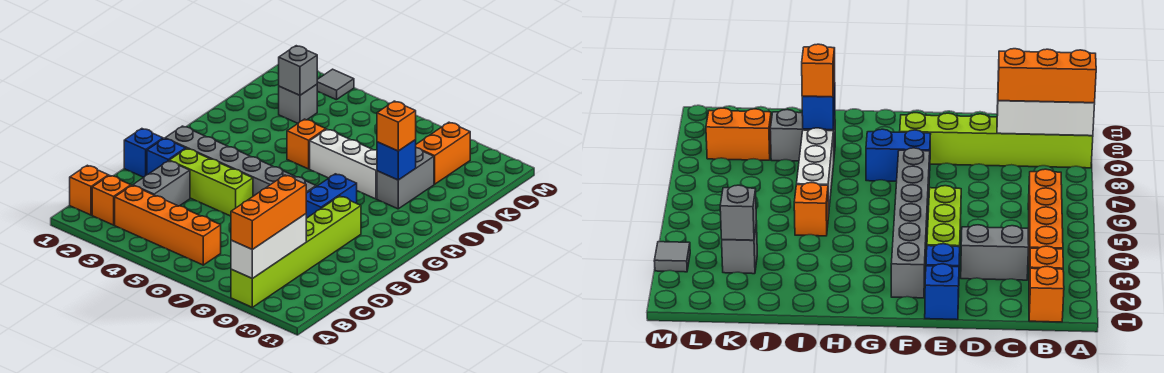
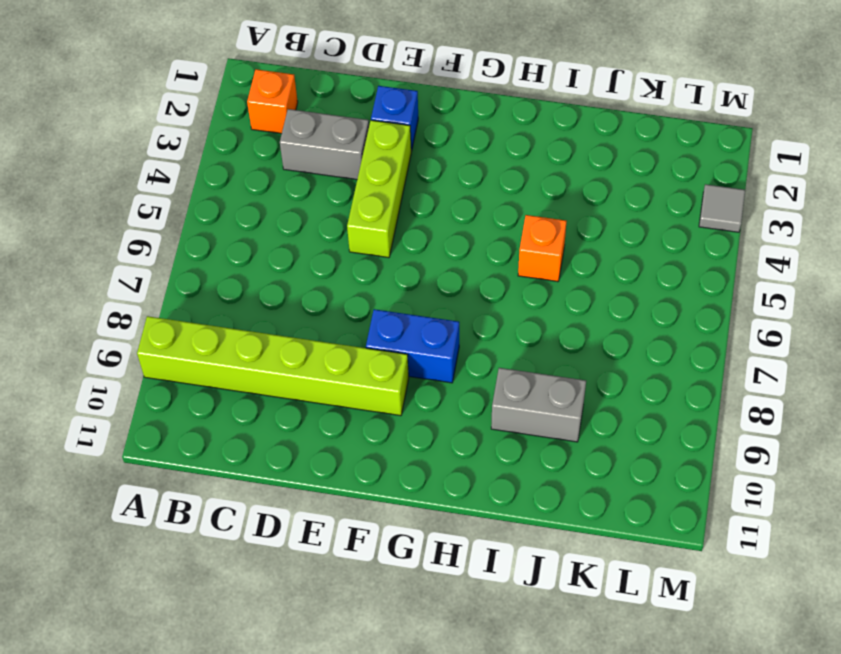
none -> orange brick B1 level 1
none -> orange brick B3:B6 level 1
none -> blue brick E1 level 1

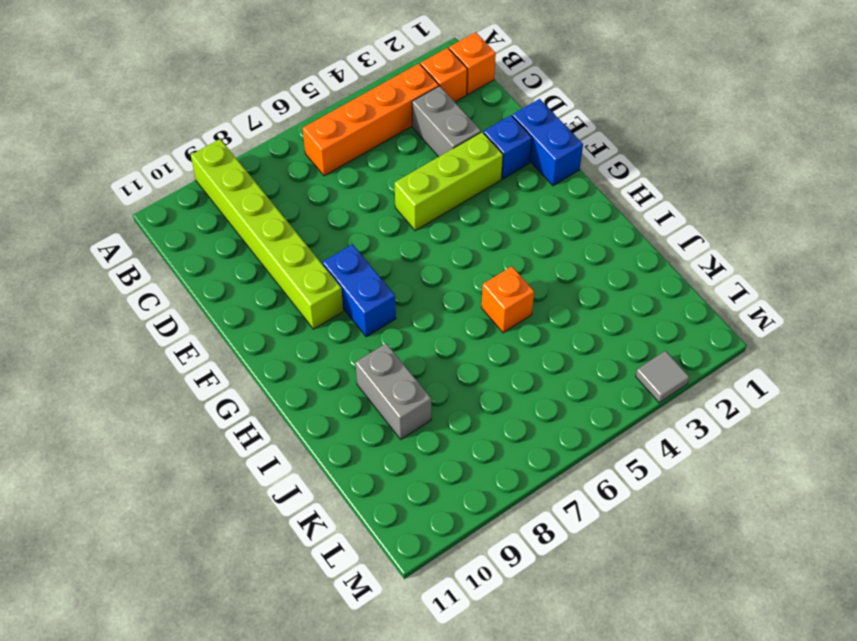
blue brick E1:F1 level 1 -> blue brick E1 level 1
none -> grey brick F2:F7 level 1
none -> white brick I6:I8 level 1
none -> grey brick K3 level 1

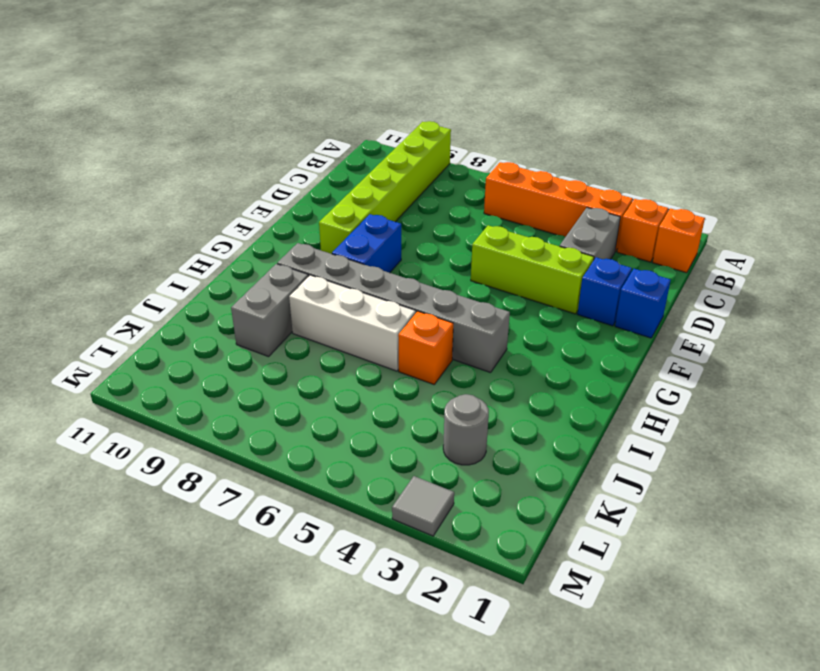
grey brick H4:H9 level 1 -> grey brick F2:F7 level 1
grey round brick K3 level 1 -> grey brick K3 level 1
none -> orange brick K9:L9 level 1
none -> white brick A9:C9 level 2
none -> blue brick I9 level 2

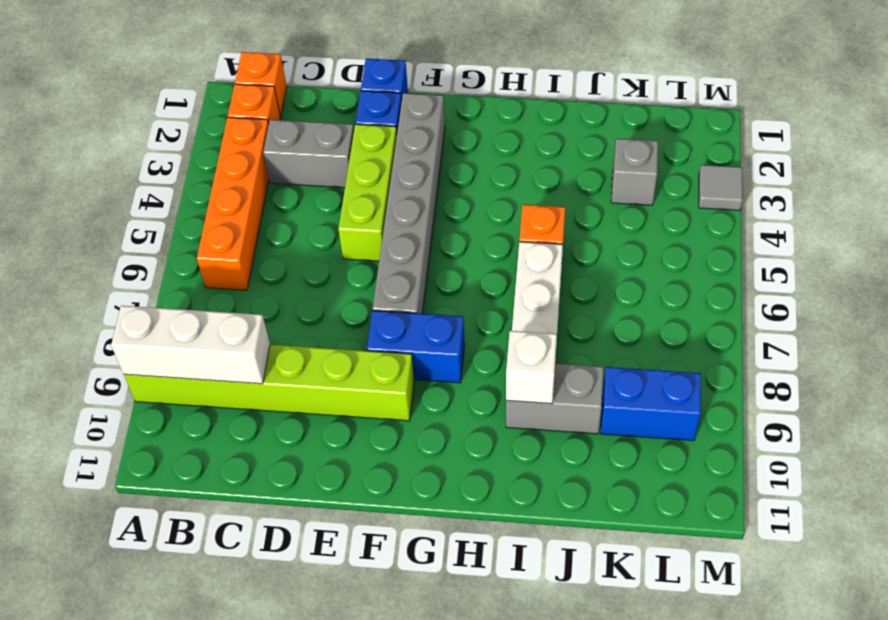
white brick I9 level 2 -> blue brick I9 level 2
blue brick K9:L9 level 1 -> orange brick K9:L9 level 1
none -> grey brick K3 level 2
none -> orange brick A9:C9 level 3
none -> orange brick I9 level 3

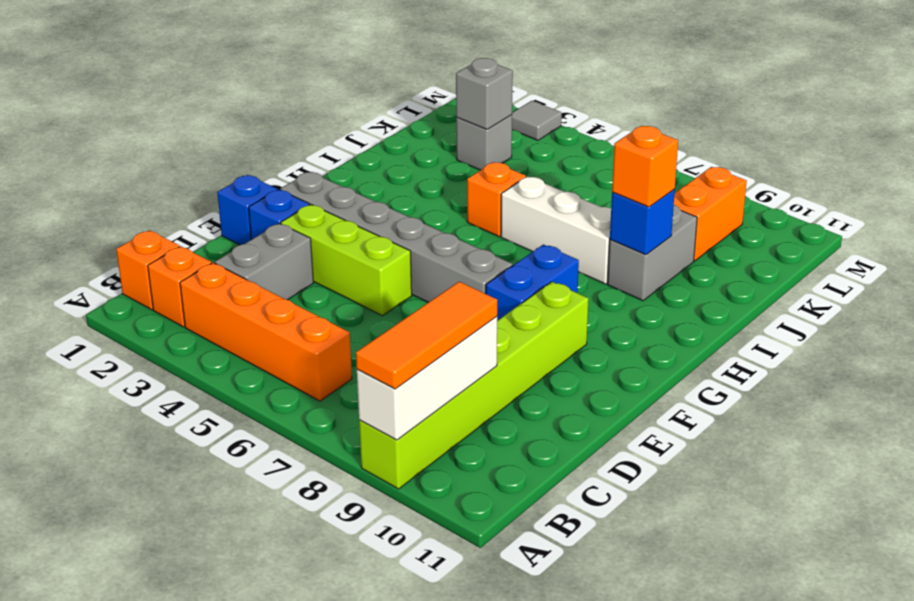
orange tile A9:C9 level 3 -> orange brick A9:C9 level 3

